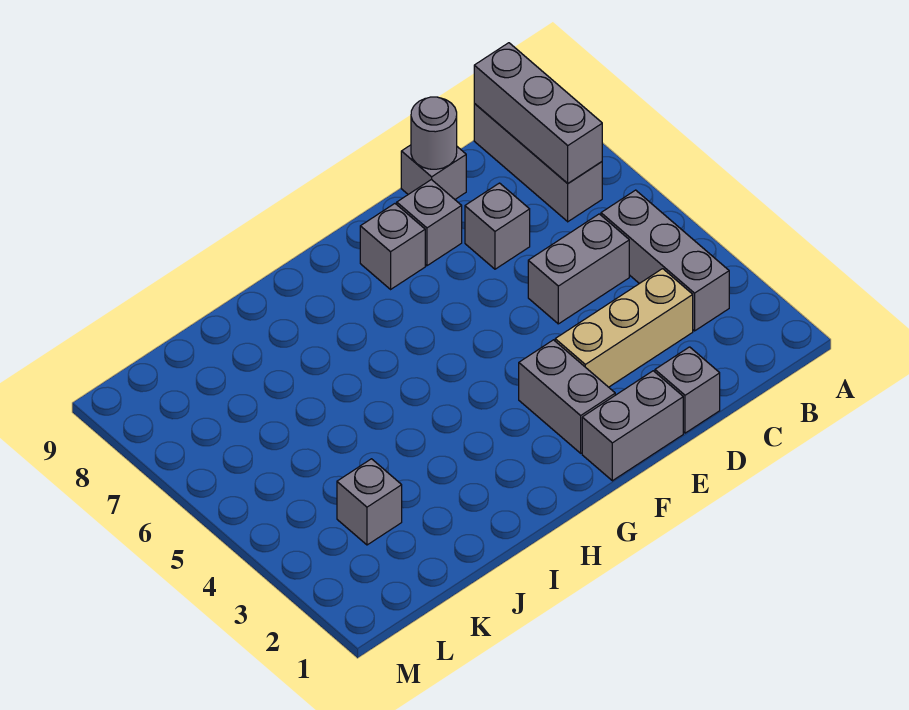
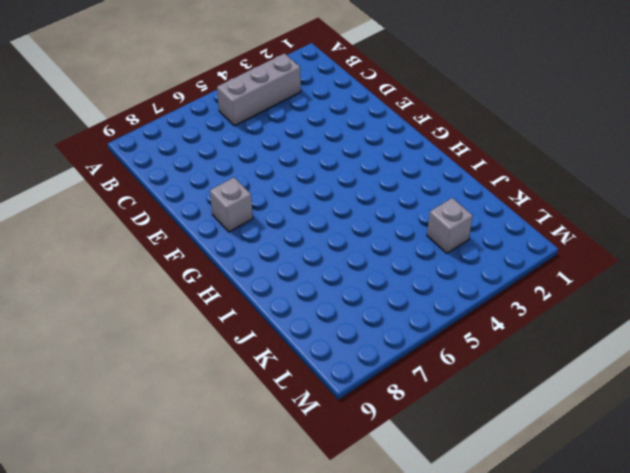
none -> grey brick B7:B9 level 1
none -> tan brick C3:E3 level 1
none -> grey brick C5:D5 level 1

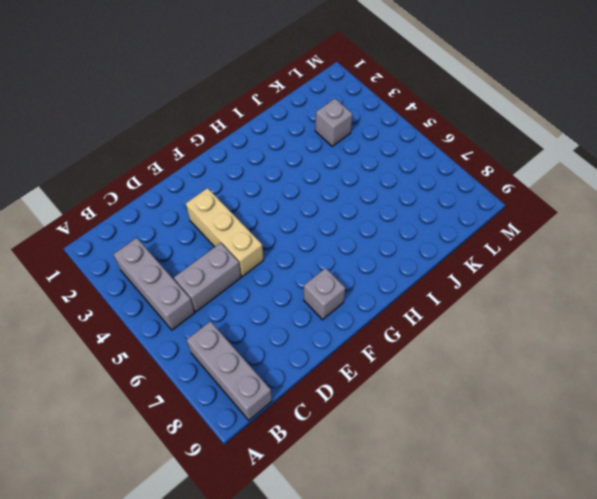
tan brick E3:E5 level 1 -> tan brick C3:E3 level 1
none -> grey brick D1 level 1
none -> grey brick D7 level 1
none -> grey brick D9 level 1

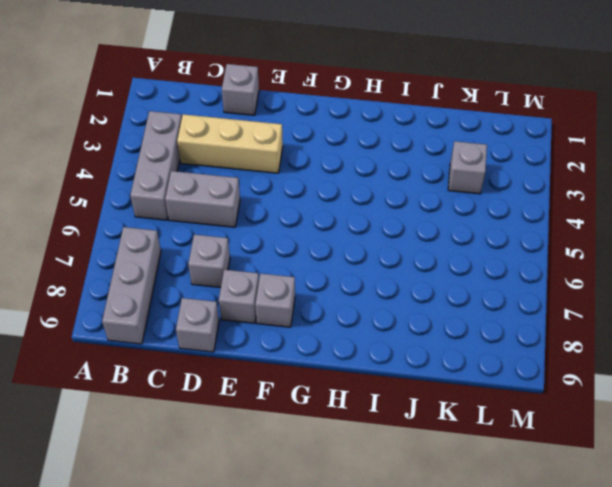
none -> grey brick E1:F1 level 1
none -> grey brick F2:F3 level 1
none -> grey brick B7:B9 level 2

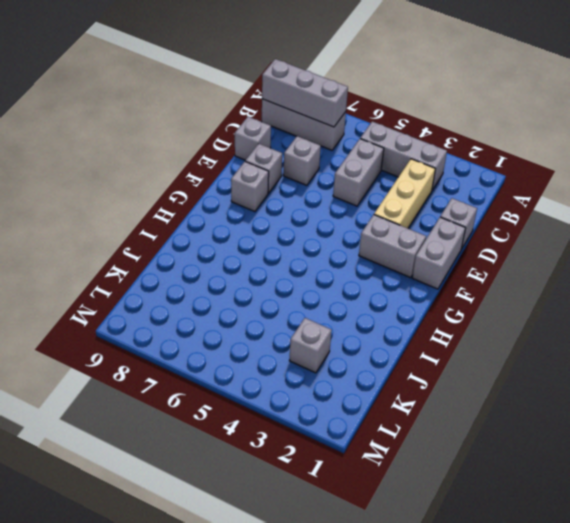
none -> grey round brick D9 level 2

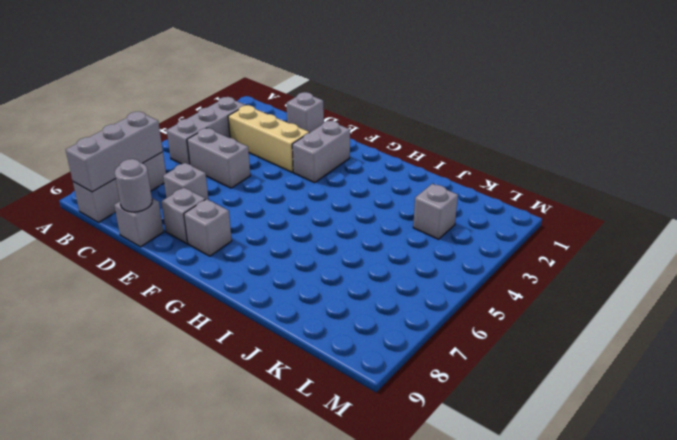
none -> grey brick E1:F1 level 1

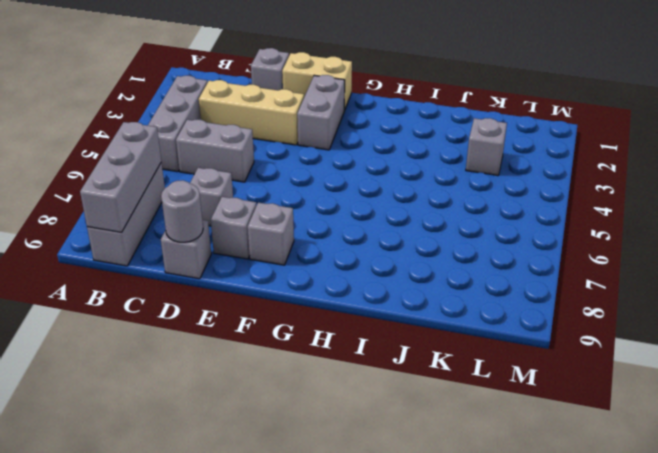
tan brick E1:F1 level 1 -> grey brick E1:F1 level 1

